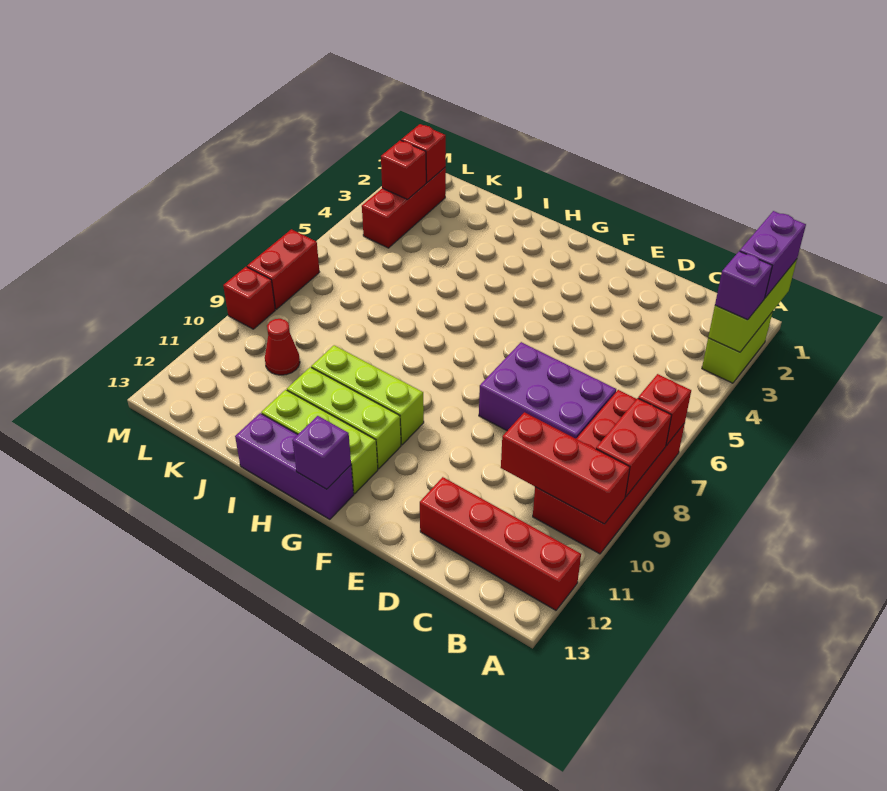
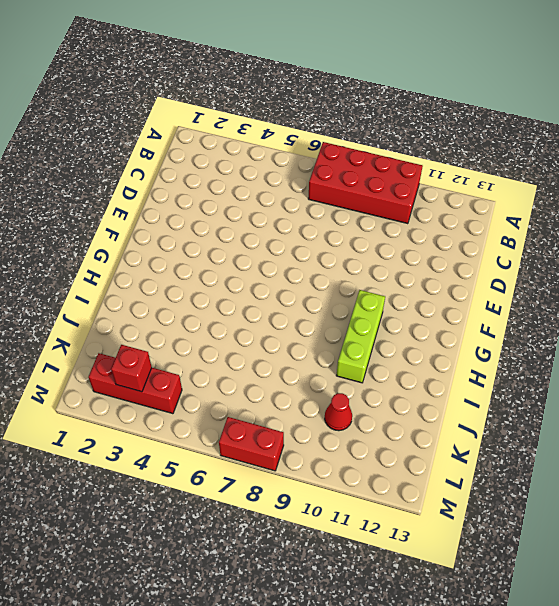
none -> lime brick A2:A3 level 1
none -> red brick A12:D12 level 1
none -> purple brick C7:E8 level 1

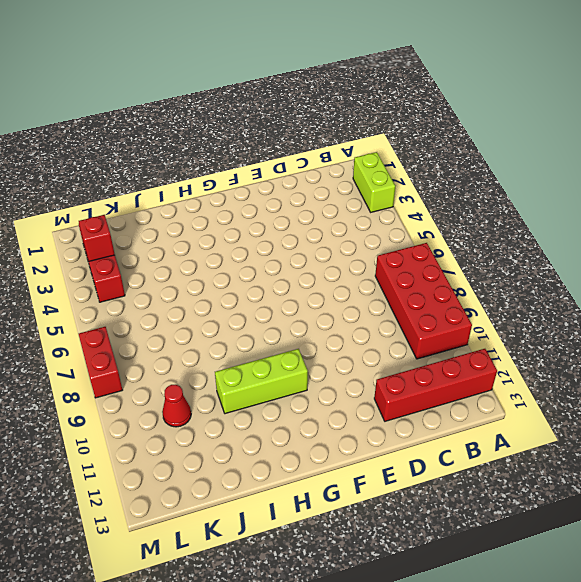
none -> purple brick C7:E8 level 1
none -> lime brick G11:I11 level 1
none -> lime brick G12:I12 level 1

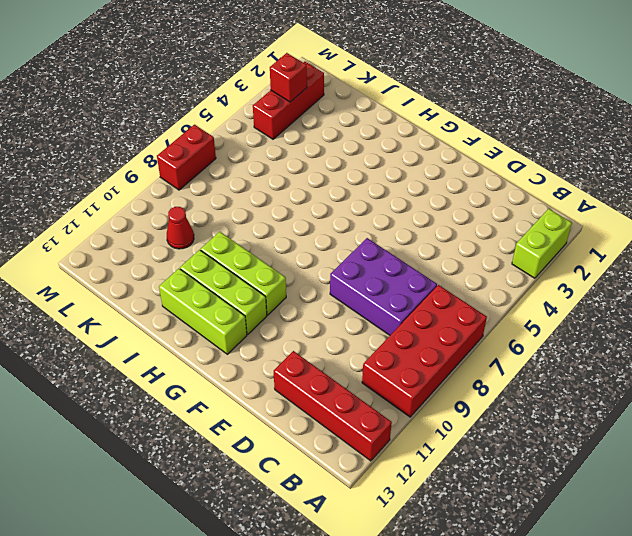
none -> purple brick G13:I13 level 1
none -> red brick M9 level 1
none -> lime brick A1:A3 level 2

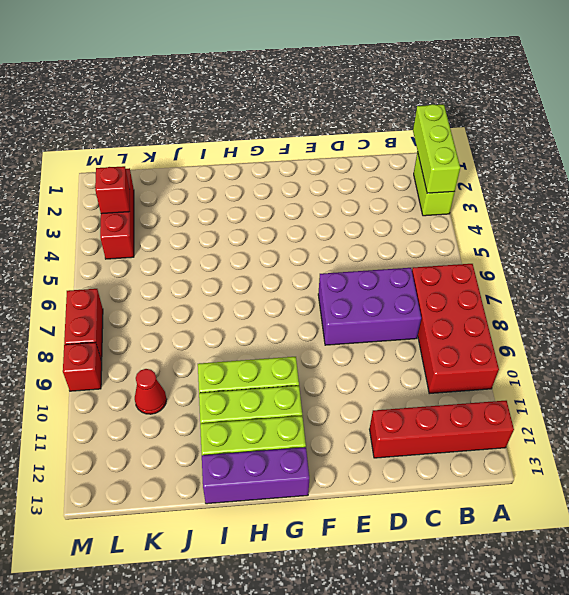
none -> red brick A7 level 2
none -> red brick A8:A9 level 2
none -> red brick A10:C10 level 2

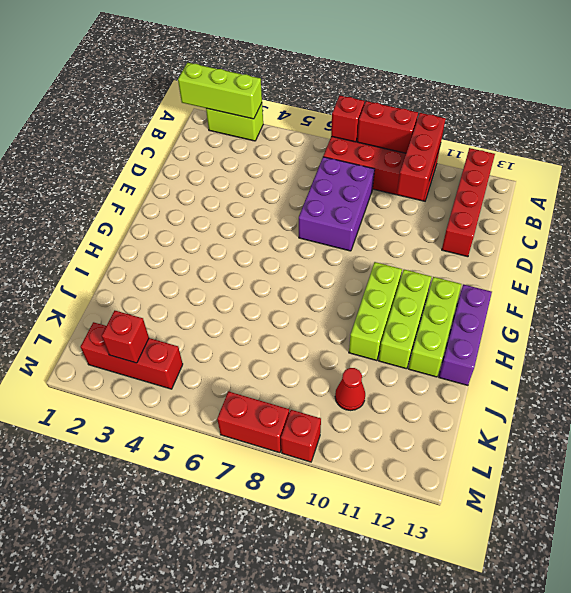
none -> purple brick G13 level 2
none -> red brick L2 level 2
none -> purple brick A1:A2 level 3

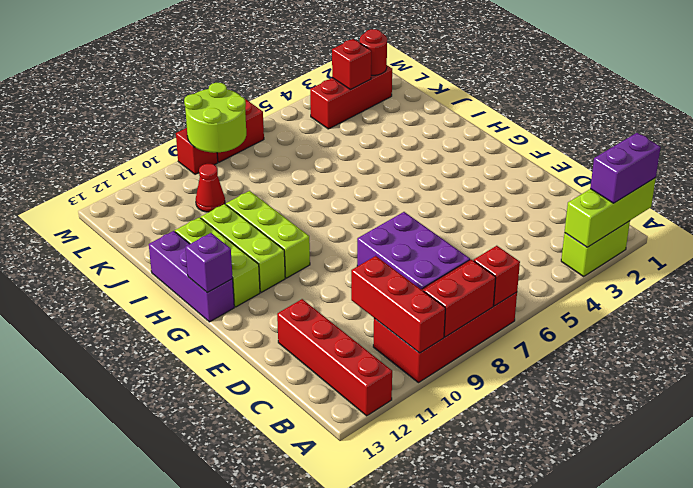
red round brick L2 level 2 -> red brick L2 level 2
lime round brick L8:M9 level 2 -> none
none -> purple brick A3 level 3

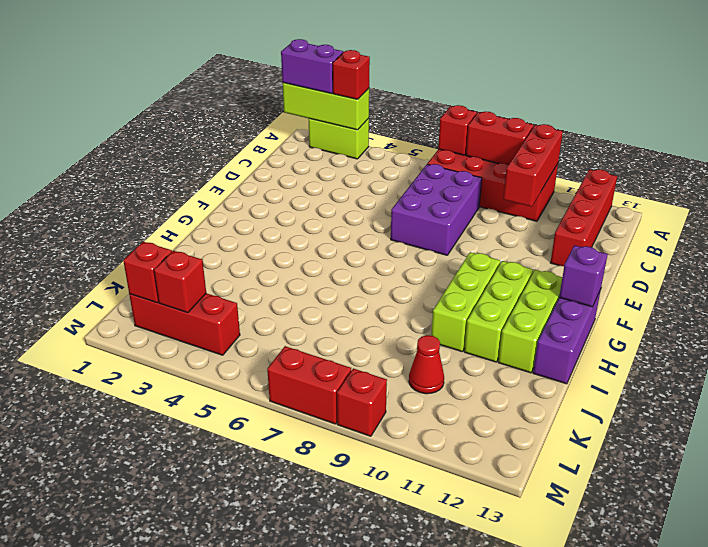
red brick A3 level 3 -> purple brick A3 level 3

